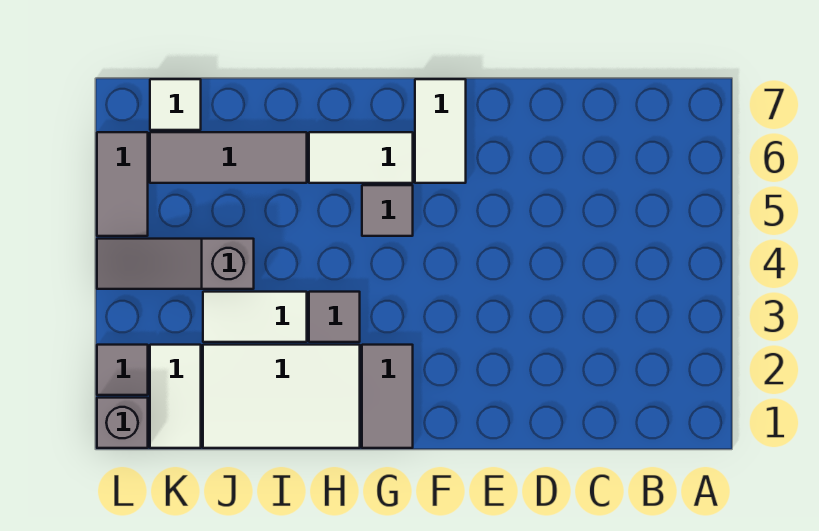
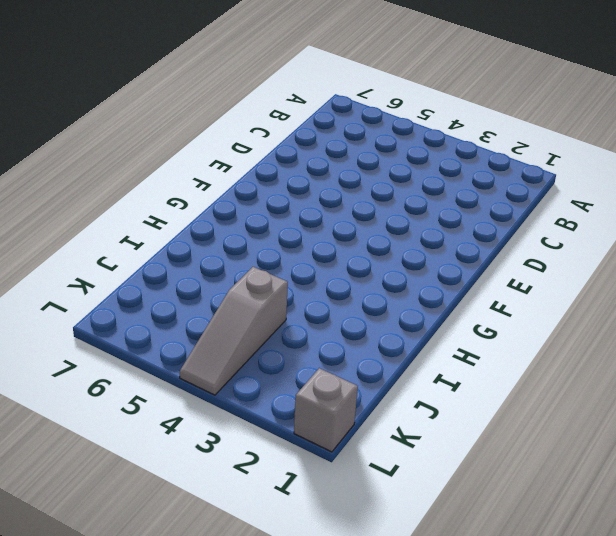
none -> white tile F6:F7 level 1
none -> grey tile G1:G2 level 1
none -> grey tile G5 level 1

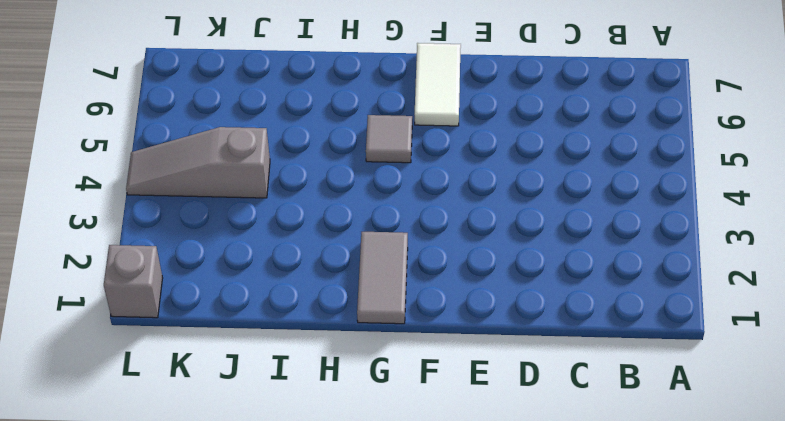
none -> white tile G6:H6 level 1
none -> white tile H1:J2 level 1
none -> grey tile H3 level 1

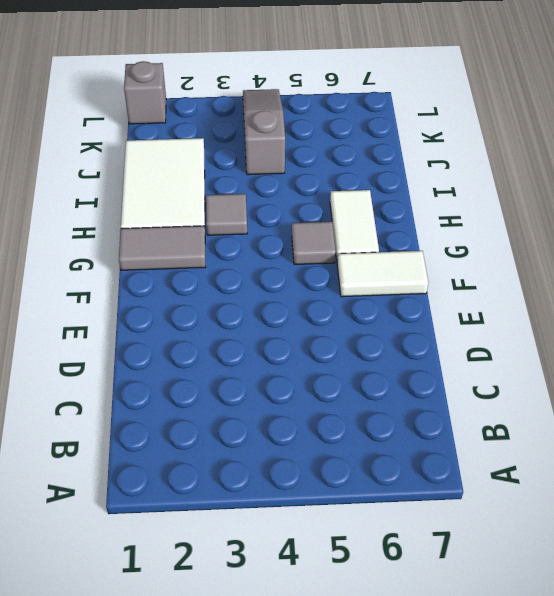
none -> white tile I3:J3 level 1
none -> grey tile I6:K6 level 1
none -> white tile K1:K2 level 1

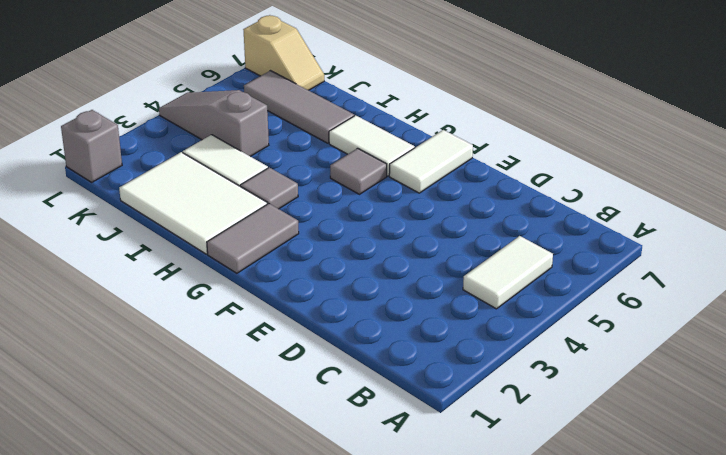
white tile B4:B5 level 1 -> white tile K1:K2 level 1
tan slope K7:L7 level 1 top L -> white tile K7 level 1
none -> grey tile L2 level 1
none -> grey tile L5:L6 level 1

